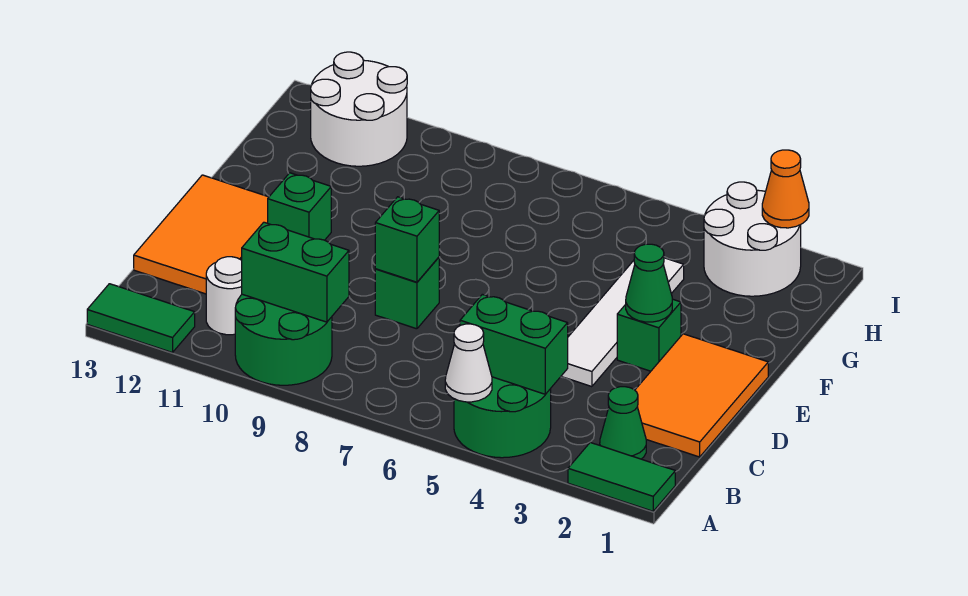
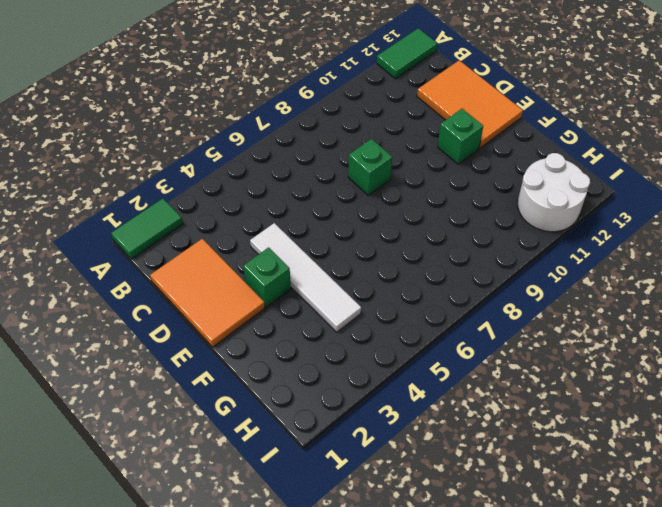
none -> green round brick A4:B5 level 1
none -> green round brick A9:B10 level 1
none -> green cone B2 level 1

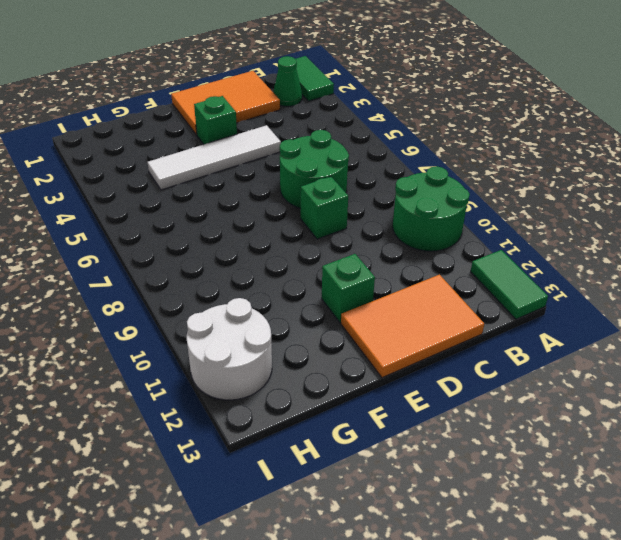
green round brick C6:D7 level 1 -> green round brick A4:B5 level 1
none -> white round brick B11 level 1
none -> white round brick H2:I3 level 1
none -> white cone A5 level 2

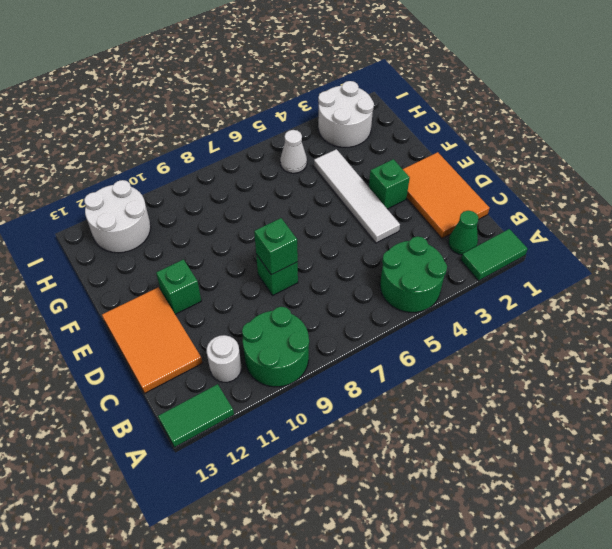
white cone H5 level 1 -> white cone A5 level 2
none -> green brick B4:B5 level 2
none -> green brick B9:B10 level 2
none -> green cone E3 level 2

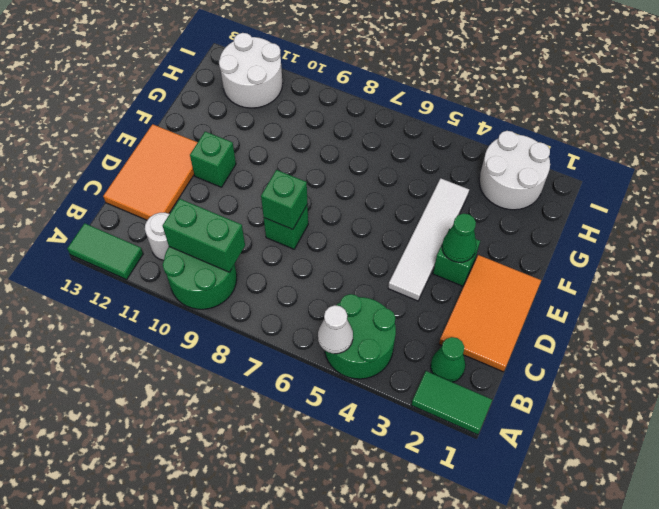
none -> green brick B4:B5 level 2
none -> orange cone I2 level 2

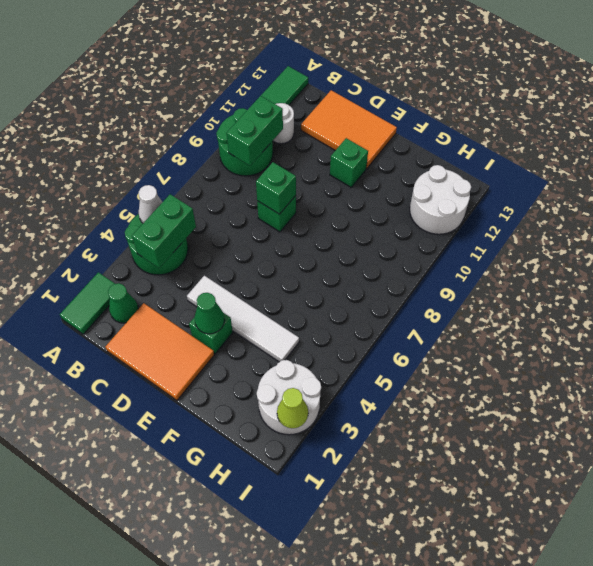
lime cone I2 level 2 -> orange cone I2 level 2

